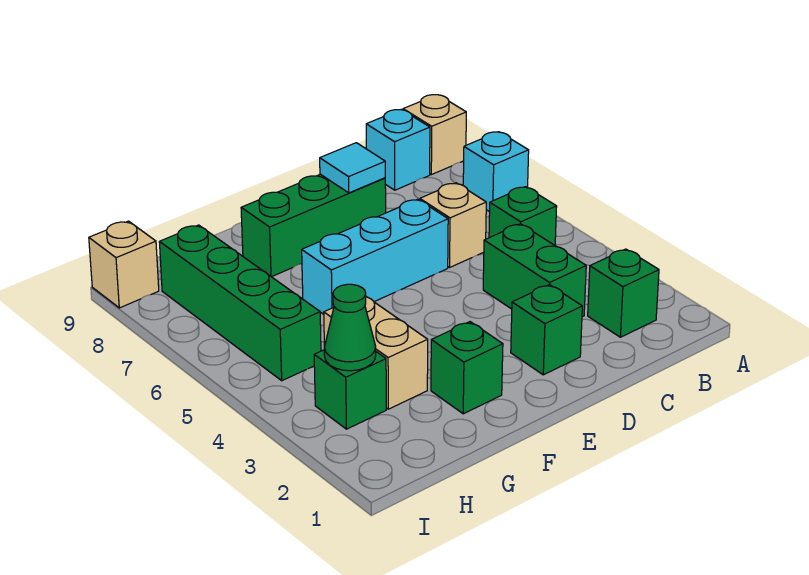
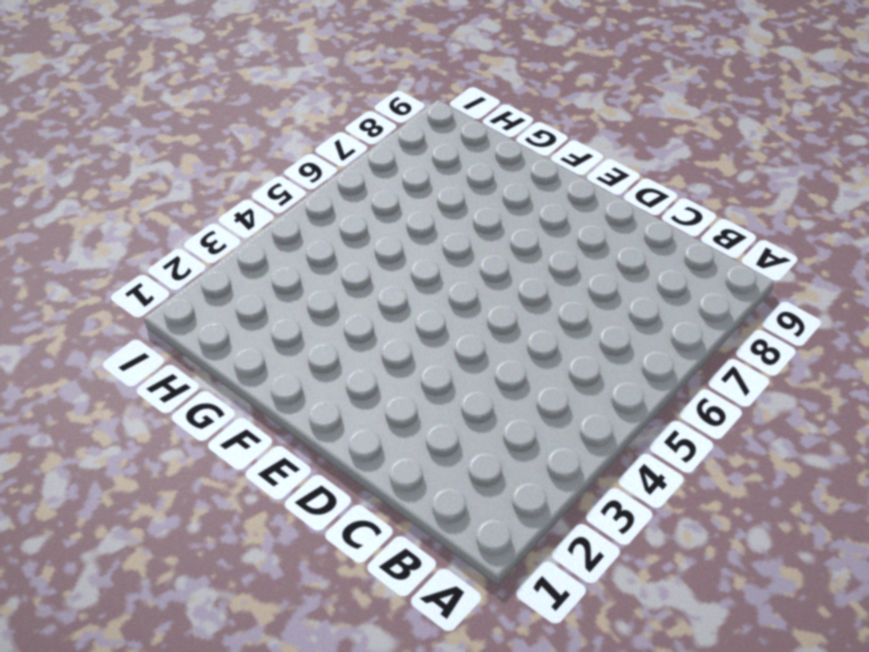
none -> cyan brick A7 level 1
none -> tan brick A9 level 1
none -> green brick B2 level 1

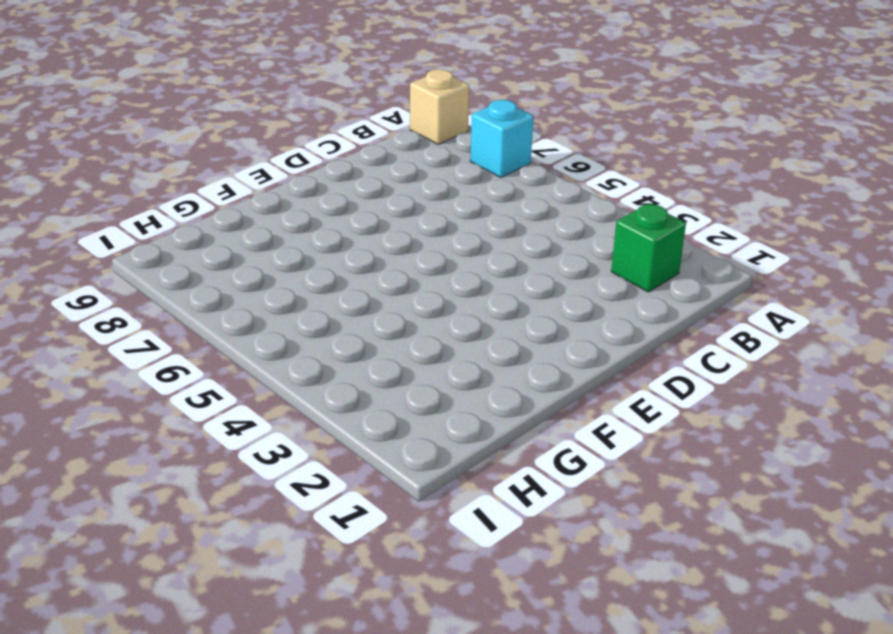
none -> green brick B5 level 1
none -> cyan brick B9 level 1
none -> green brick C3:C4 level 1

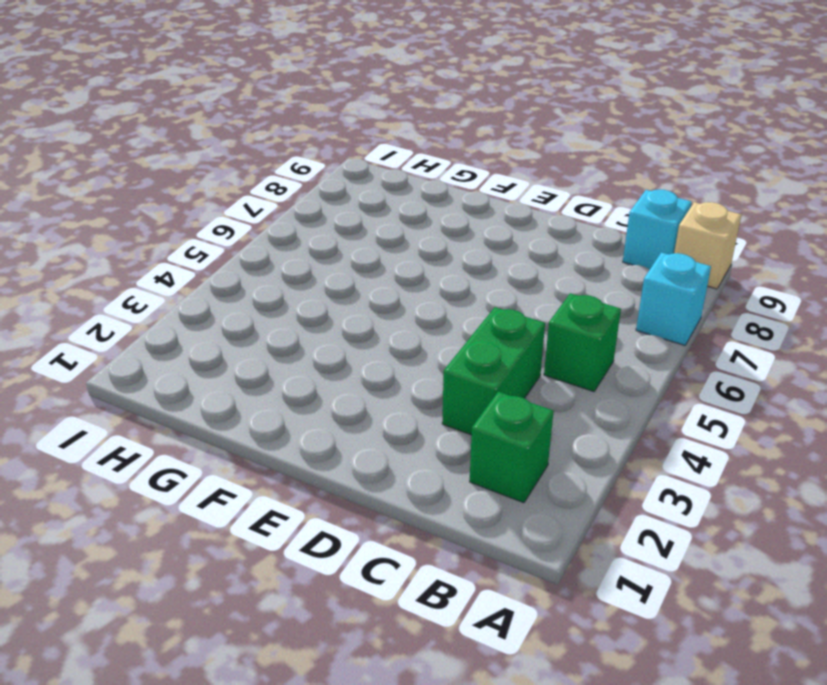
none -> tan brick C6 level 1
none -> green brick D2 level 1
none -> cyan brick D6:F6 level 1

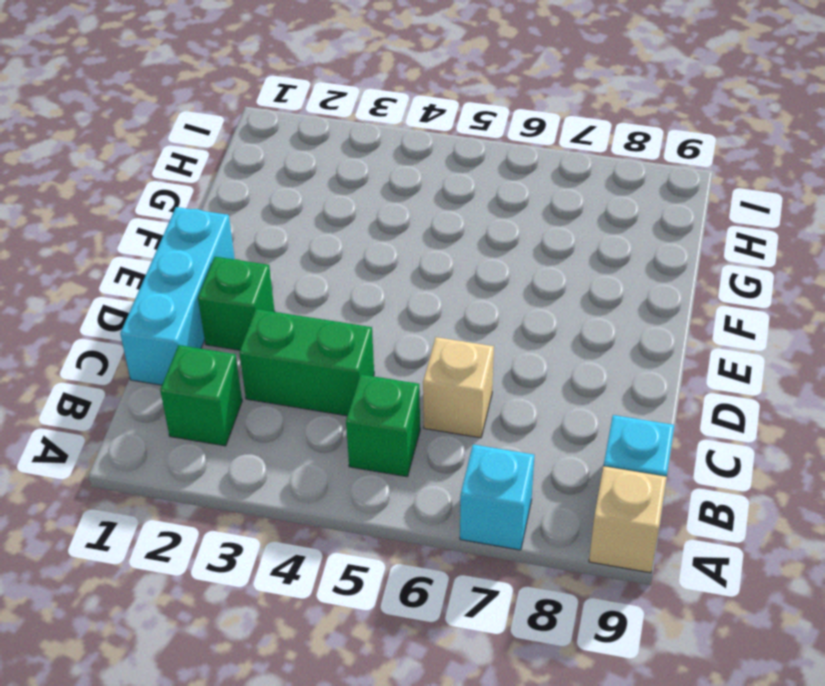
cyan brick C1:E1 level 1 -> cyan brick D6:F6 level 1
none -> green brick D8:F8 level 1
none -> green brick F2 level 1
none -> tan brick G3:G4 level 1

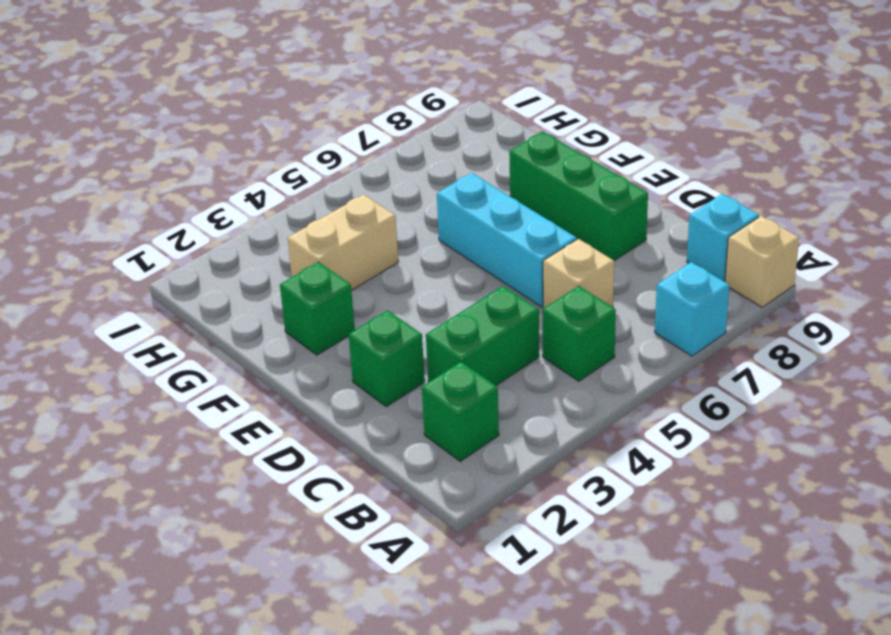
none -> green brick H3 level 1
none -> green brick H5:H8 level 1
none -> tan brick I9 level 1

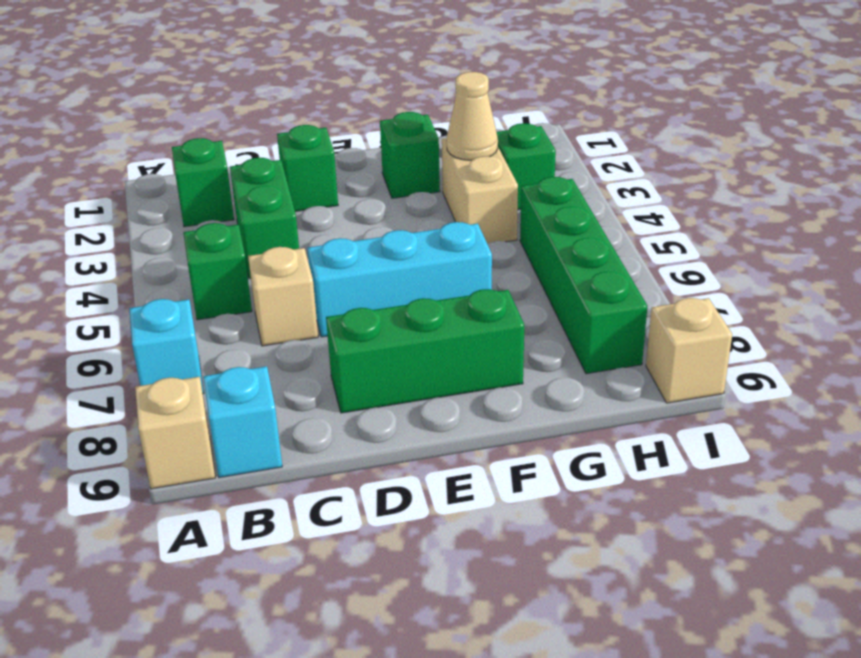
tan cone G3 level 2 -> none
none -> cyan tile D8 level 2
none -> green cone H3 level 2

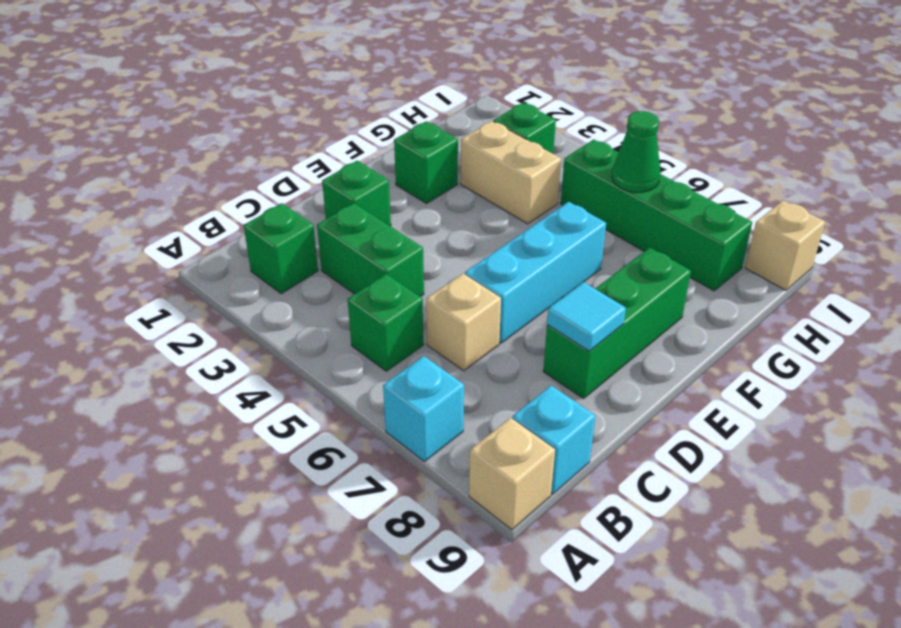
green cone H6 level 2 -> green cone H3 level 2

